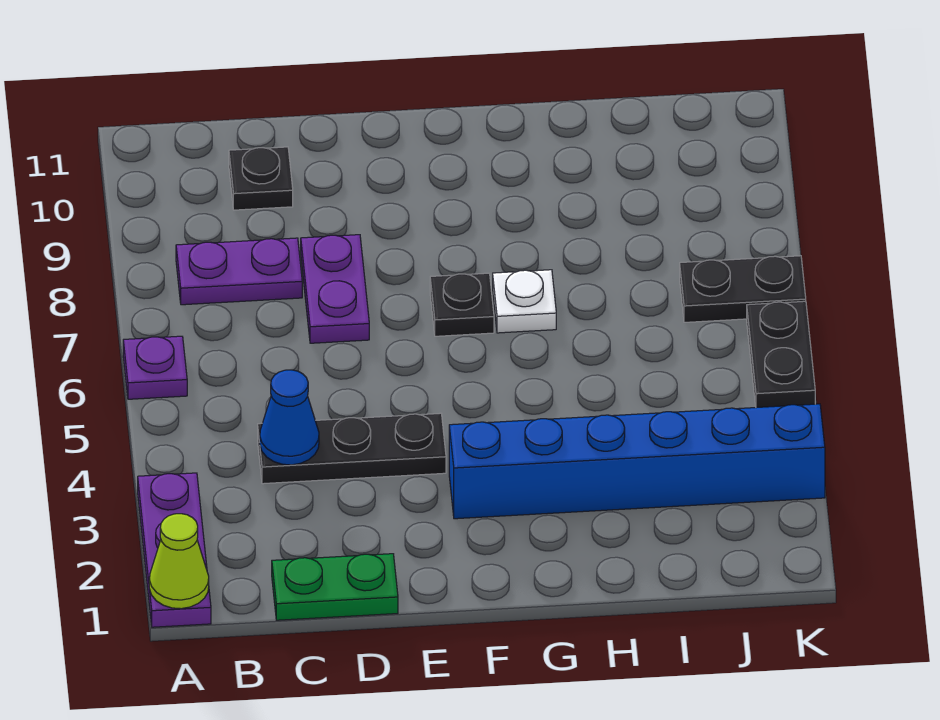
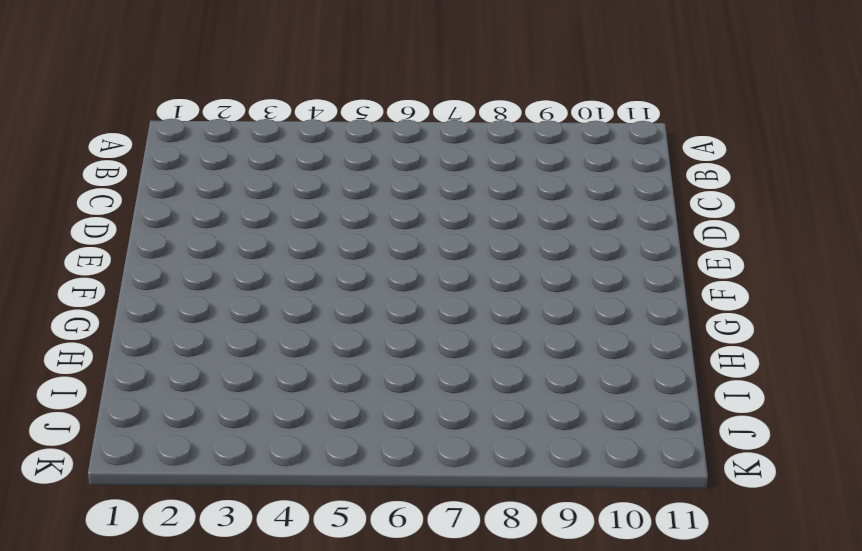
none -> purple plate A1:A3 level 1
none -> purple plate A6 level 1
none -> purple plate B8:C8 level 1

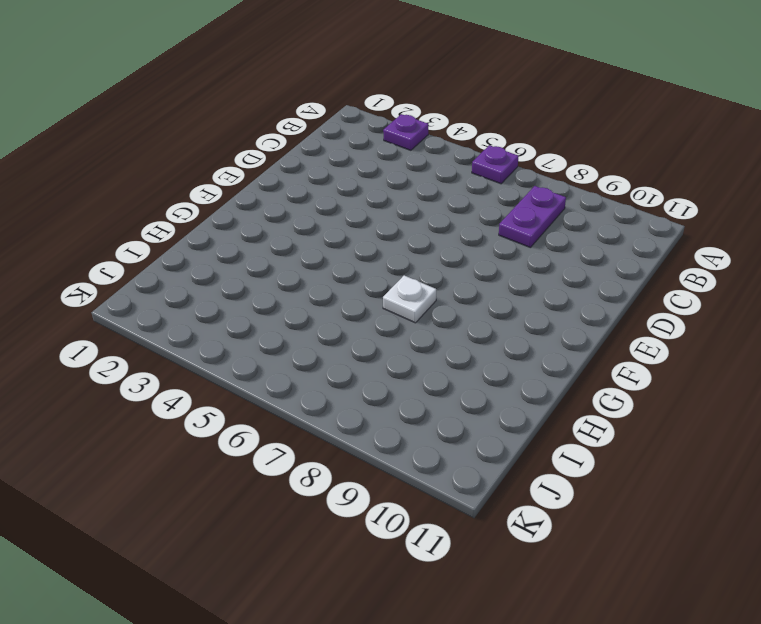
purple plate A3 level 1 -> purple plate A1:A3 level 1
none -> green plate C1:D1 level 1
none -> black plate C4:E4 level 1
none -> black plate C10 level 1

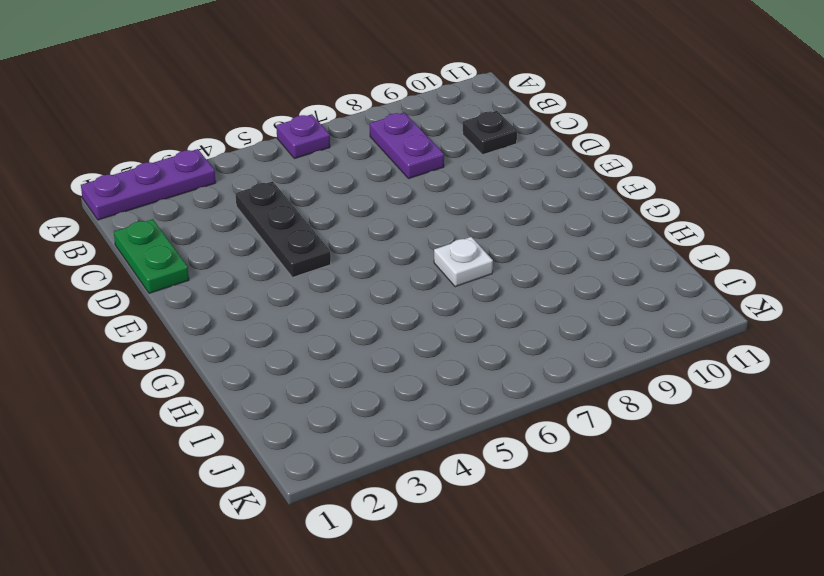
none -> purple plate D7:D8 level 1
none -> blue brick F3:K3 level 1
none -> black plate F7 level 1

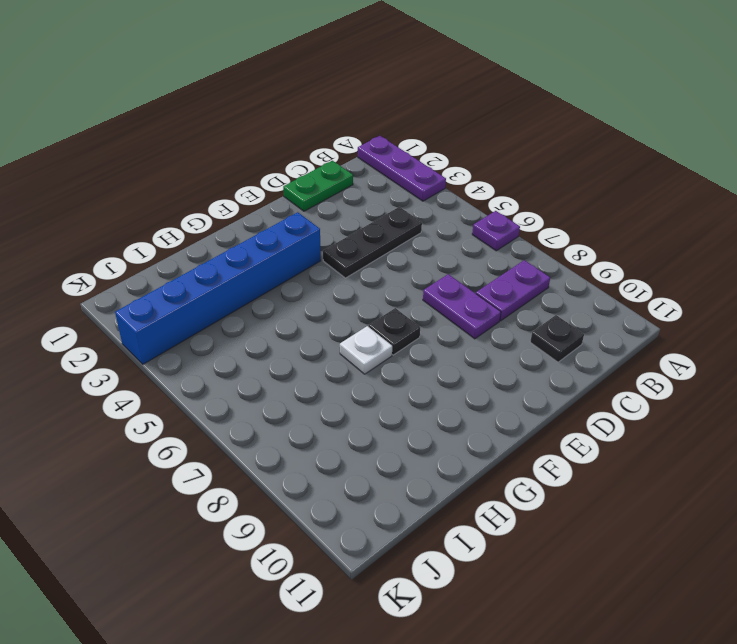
none -> black plate J7:K7 level 1
none -> black plate K5:K6 level 1
none -> lime cone A1 level 2

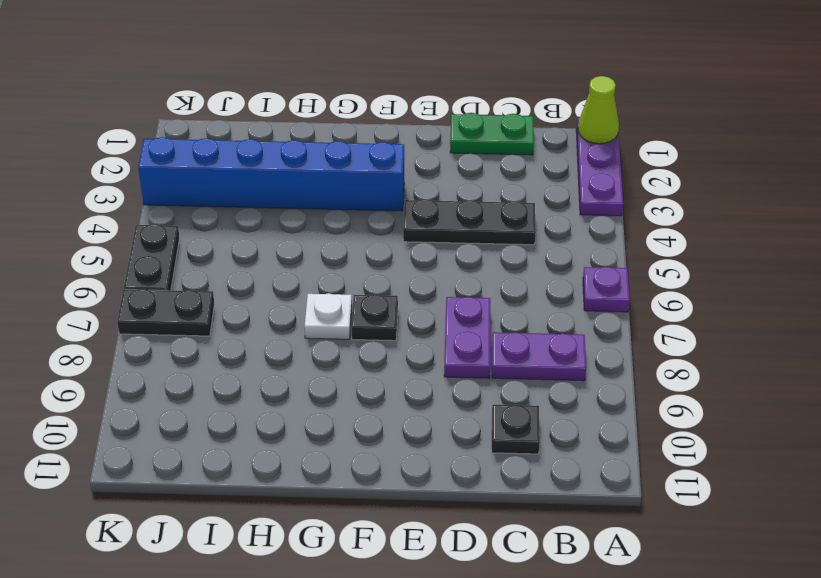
none -> blue cone C4 level 2

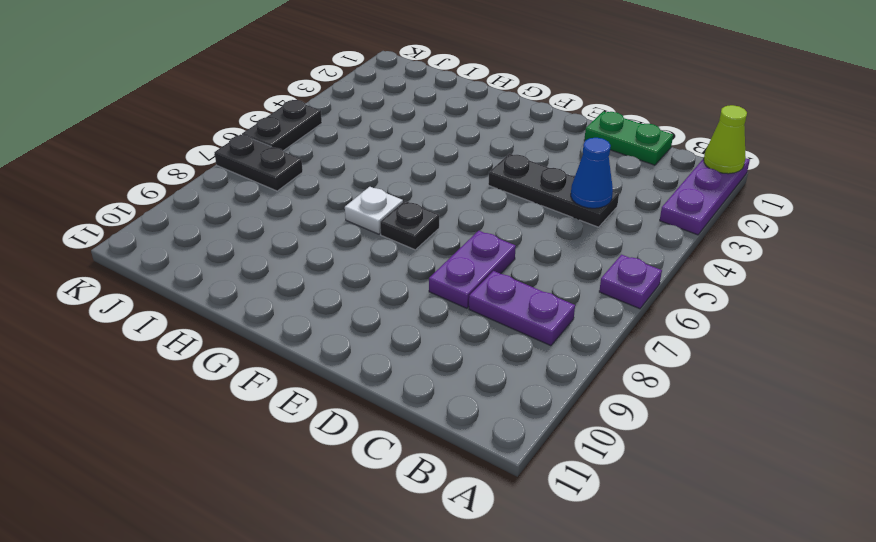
none -> black plate C10 level 1
none -> blue brick F3:K3 level 1

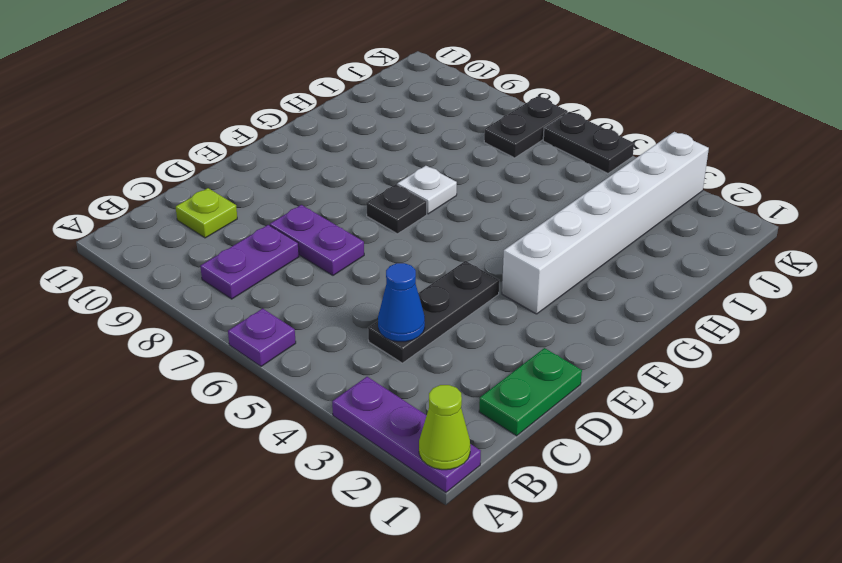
lime plate C10 level 1 -> black plate C10 level 1
white brick F3:K3 level 1 -> blue brick F3:K3 level 1

